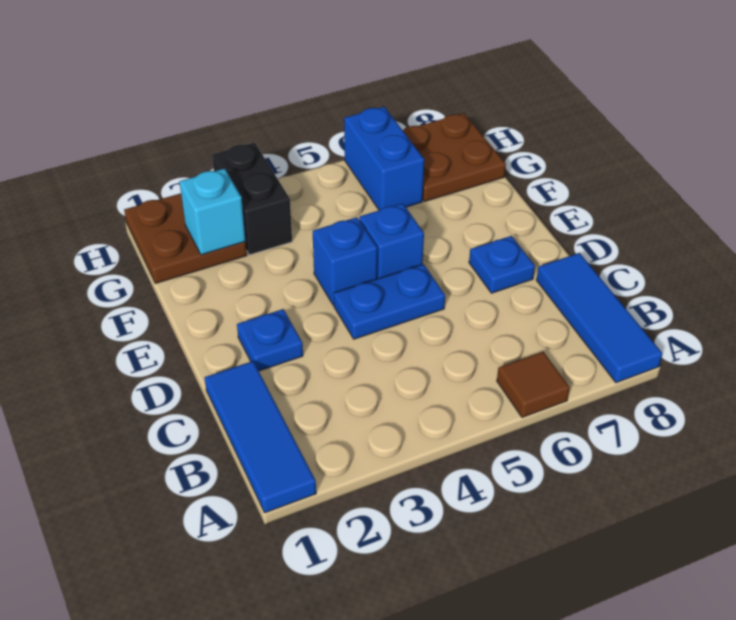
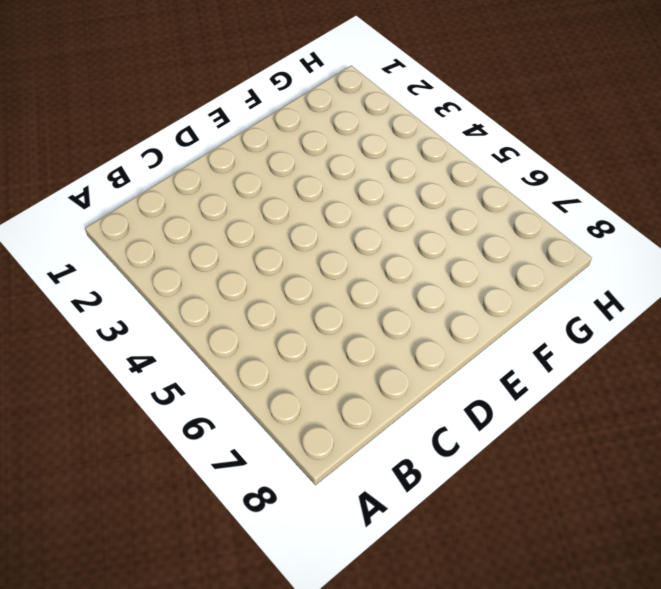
none -> blue tile A1:C1 level 1
none -> brown tile A6 level 1
none -> blue tile A8:C8 level 1

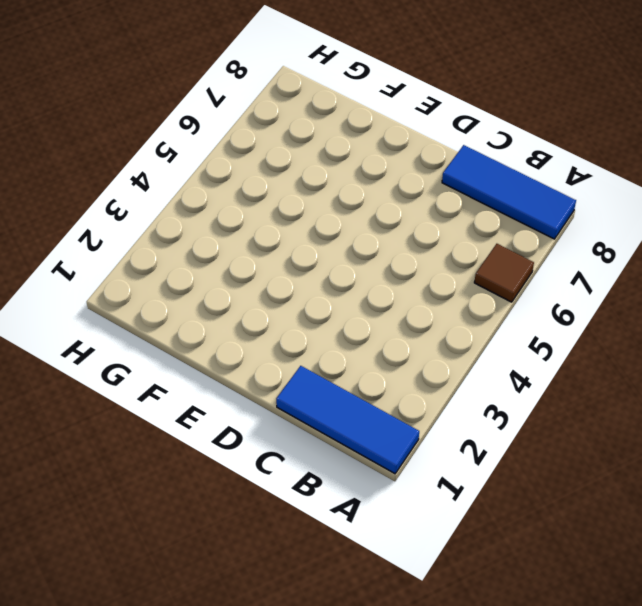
none -> blue plate D2 level 1
none -> blue plate D4:D5 level 1
none -> blue plate D7 level 1

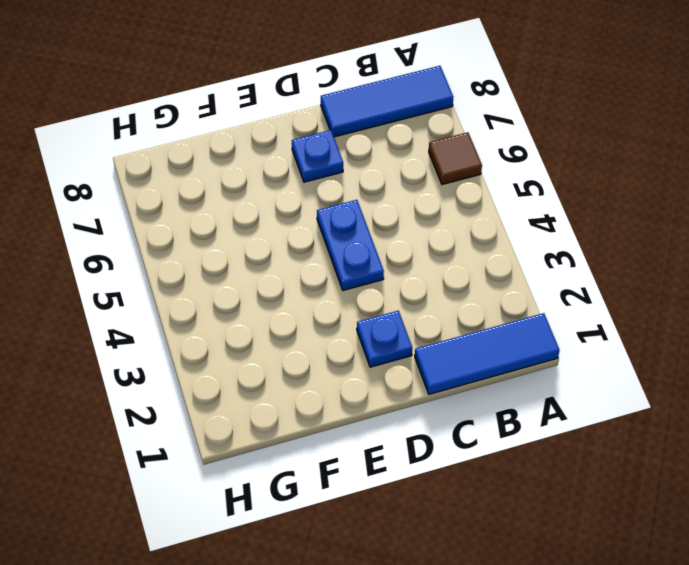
none -> blue brick E4 level 1
none -> blue brick E5 level 1
none -> brown plate G1:H2 level 1

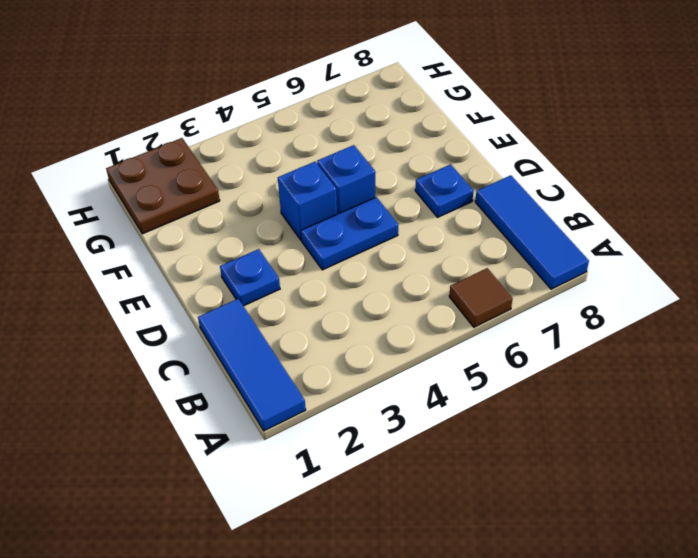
none -> black brick G3:H3 level 1
none -> blue brick G6:H6 level 1
none -> brown plate G7:H8 level 1

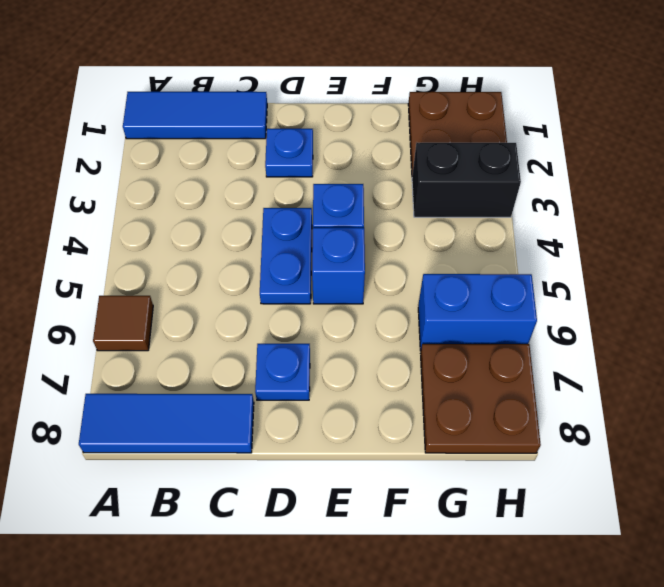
none -> cyan brick G2 level 2

